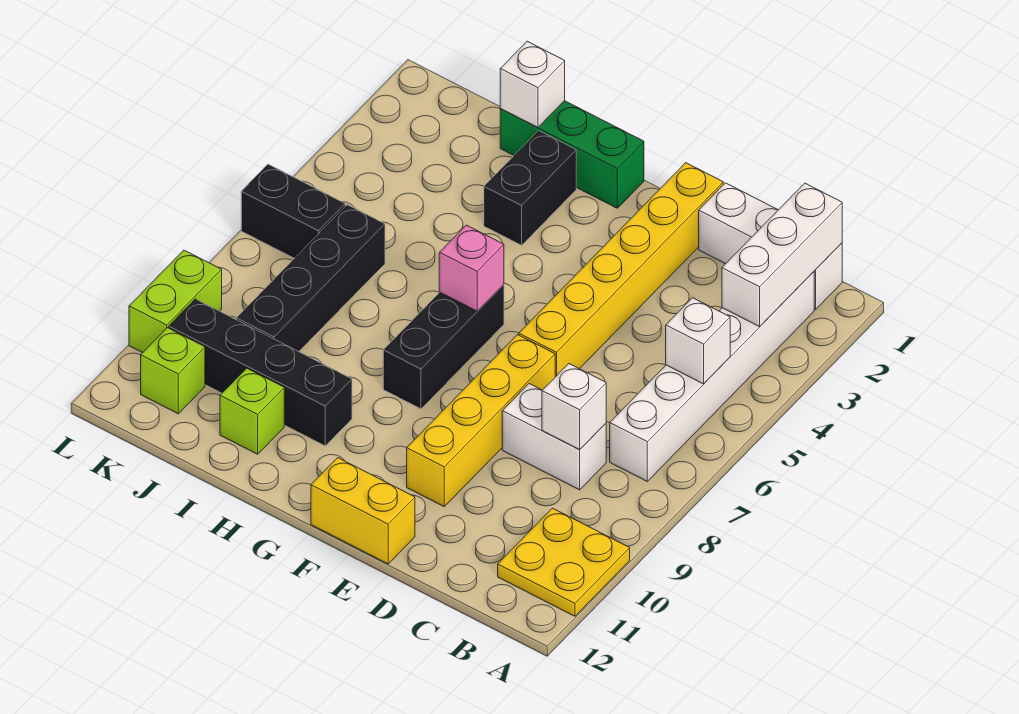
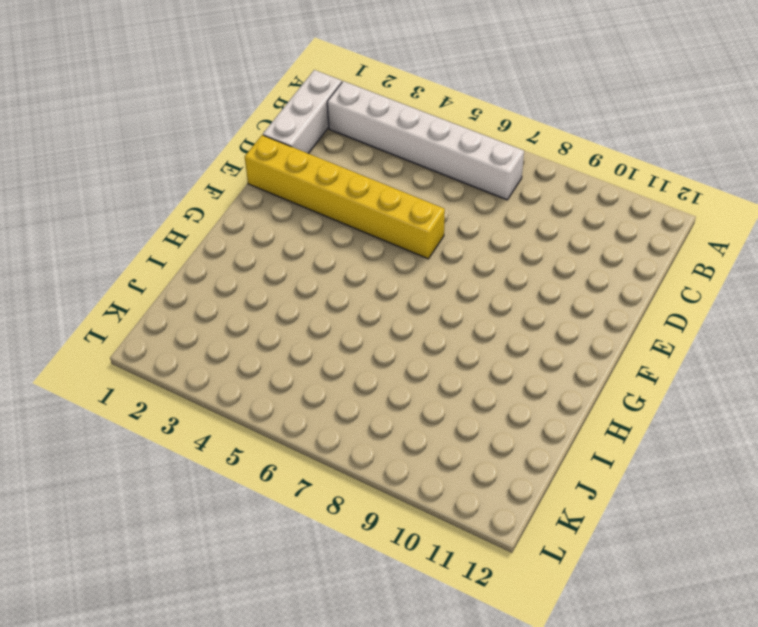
none -> yellow plate A10:B11 level 1
none -> white brick C8:D8 level 1
none -> yellow brick E7:E10 level 1

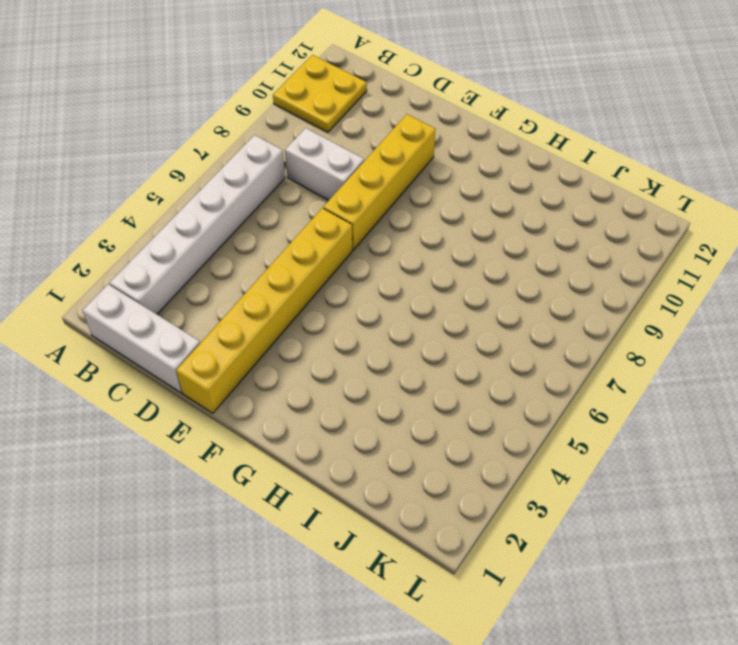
none -> yellow brick E12:F12 level 1
none -> green brick G1:I1 level 1
none -> black brick G6:G8 level 1

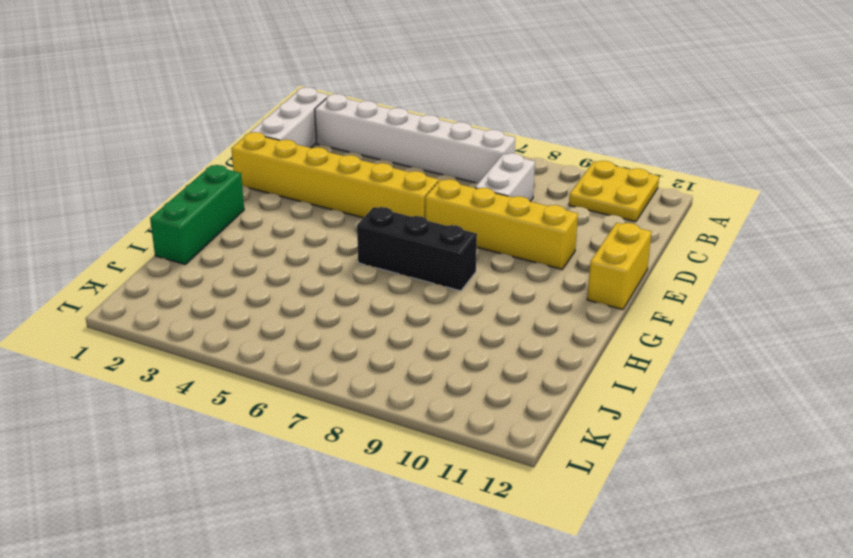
none -> black brick H2:H3 level 1
none -> black brick H10:K10 level 1
none -> lime brick I11 level 1

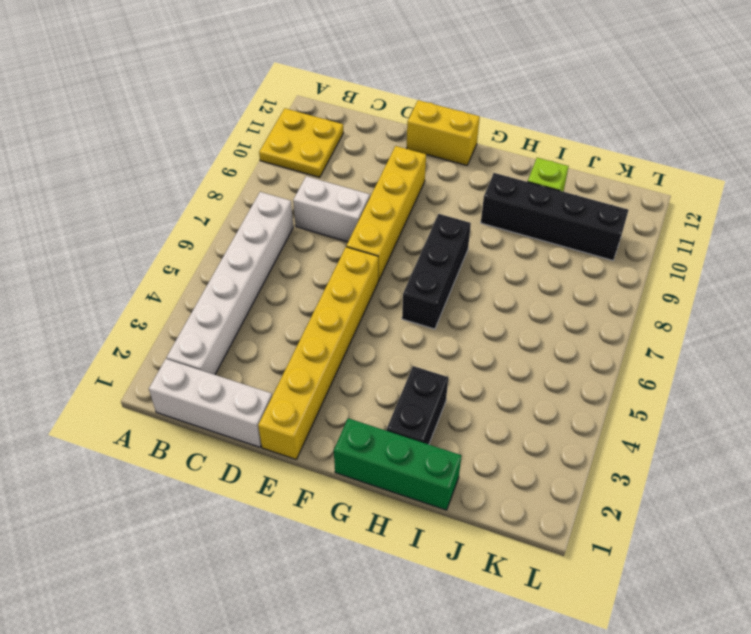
none -> black brick J6:J9 level 1
none -> black brick K6:L6 level 1
none -> lime brick K11 level 1

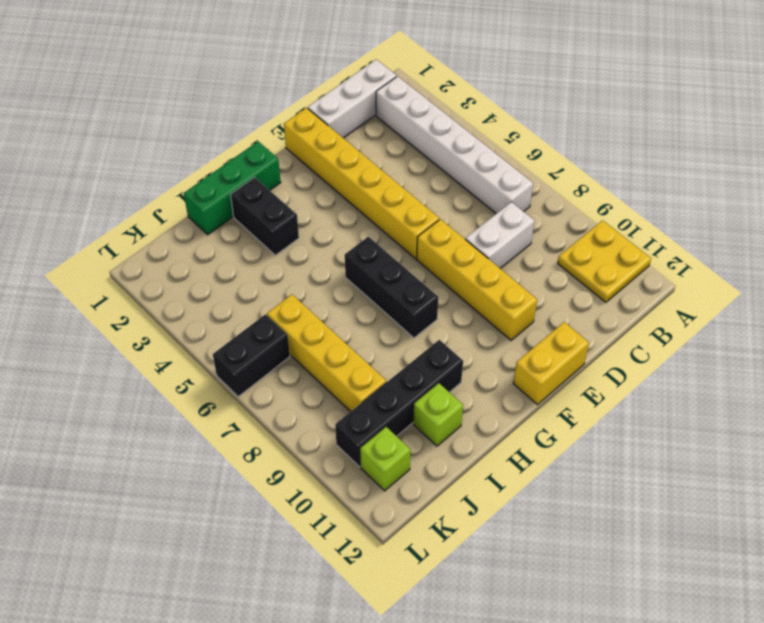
yellow brick J6:J9 level 1 -> black brick J6:J9 level 1
none -> lime brick L9:L10 level 1
none -> white brick B1:B3 level 2
none -> white brick B5 level 2

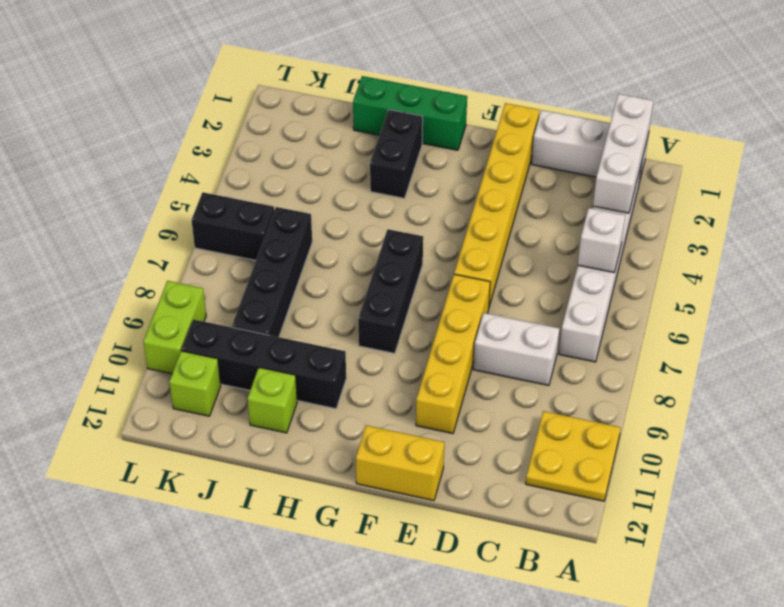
none -> white brick C8 level 2
none -> pink brick G6 level 2
none -> white brick I1 level 2

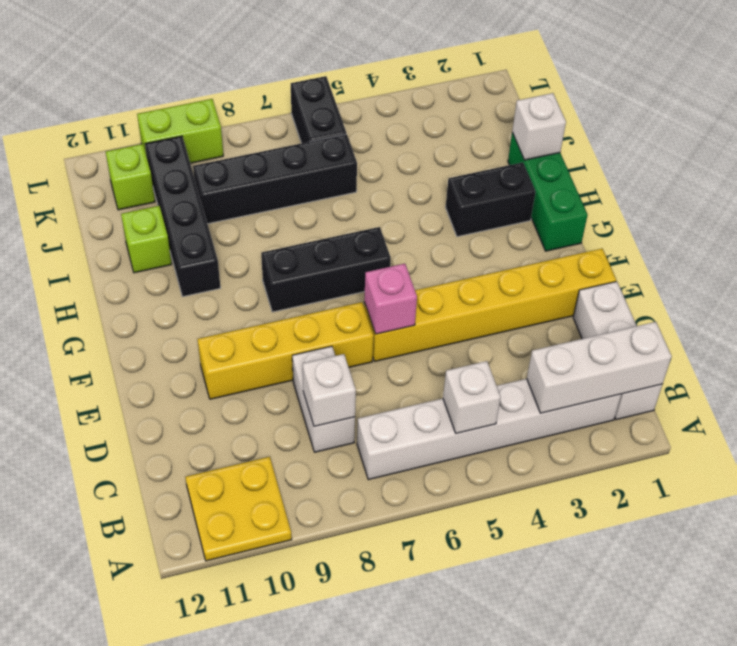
pink brick E6 level 2 -> pink brick G6 level 2
none -> yellow brick E12:F12 level 1

